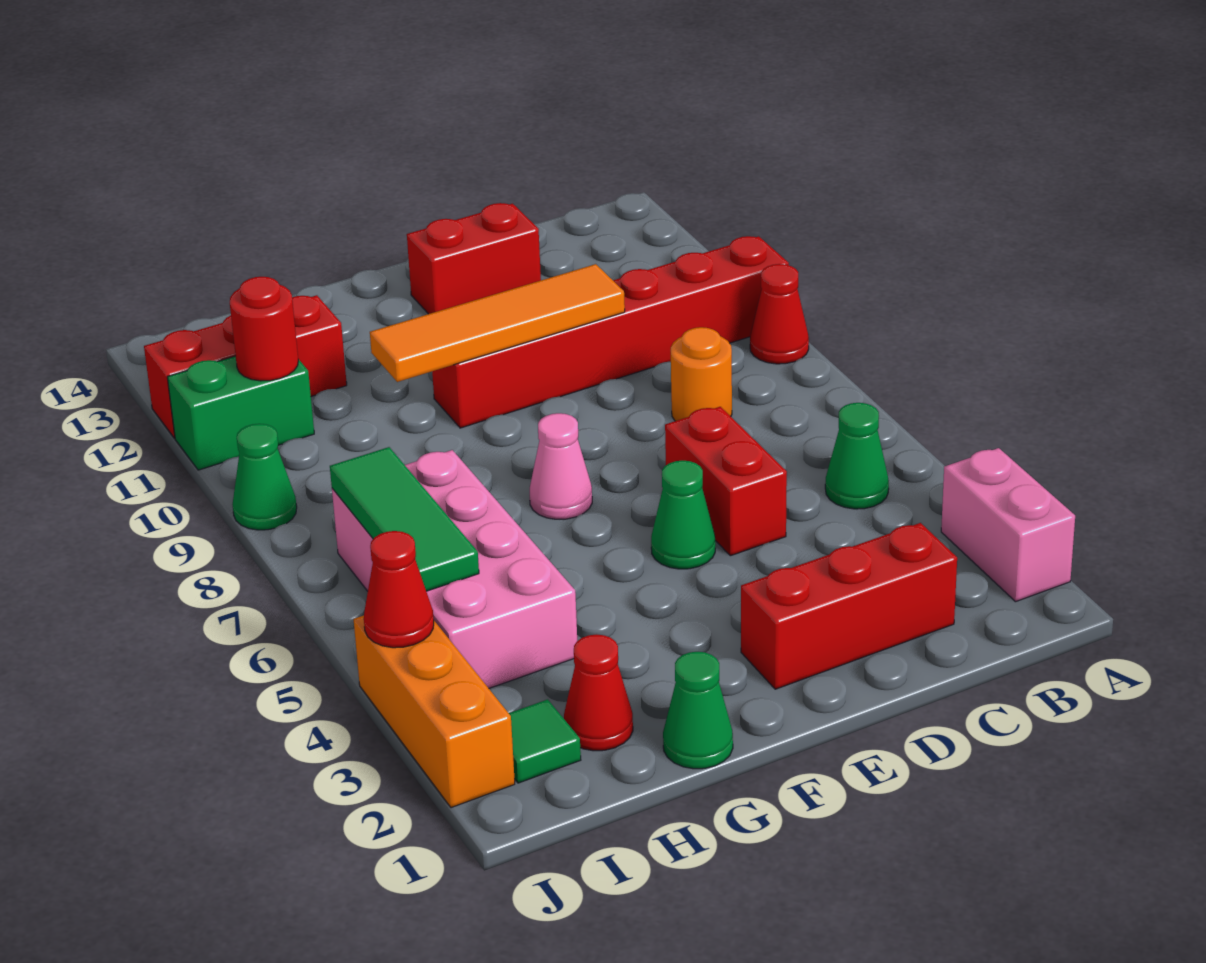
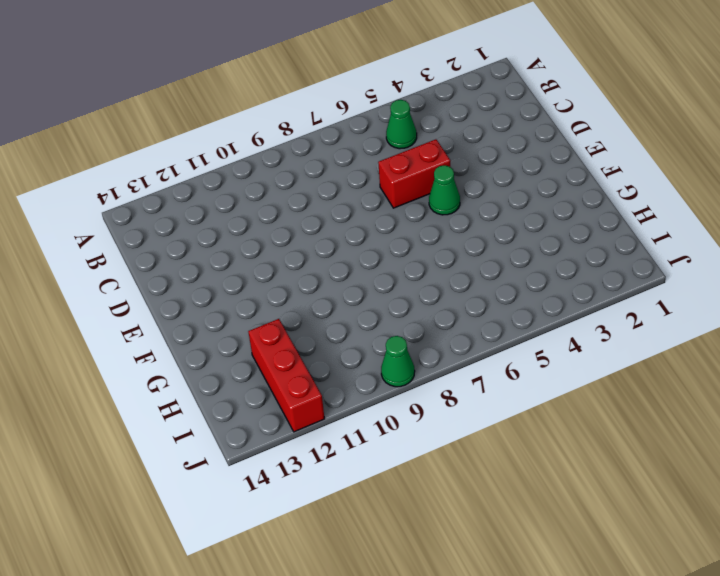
none -> pink brick A2:A3 level 1
none -> red cone A9 level 1
none -> red brick A10:F10 level 1

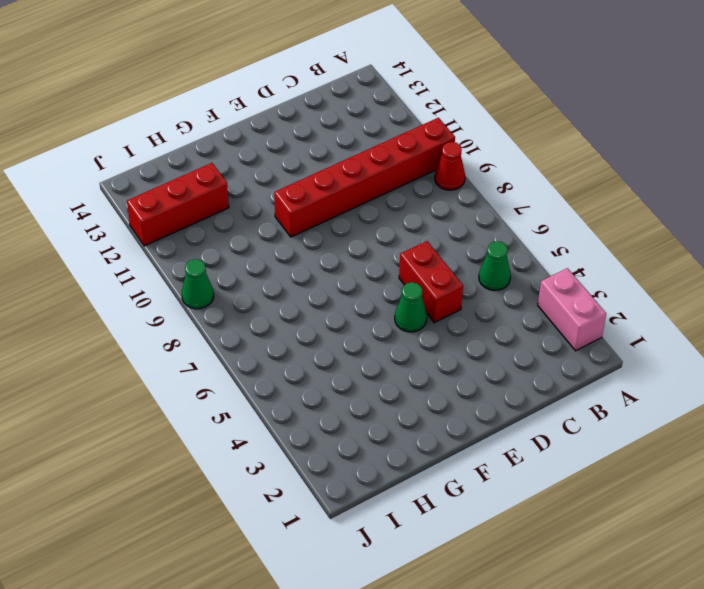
none -> red brick C2:E2 level 1
none -> orange round brick C8 level 1
none -> red brick D13:E13 level 1

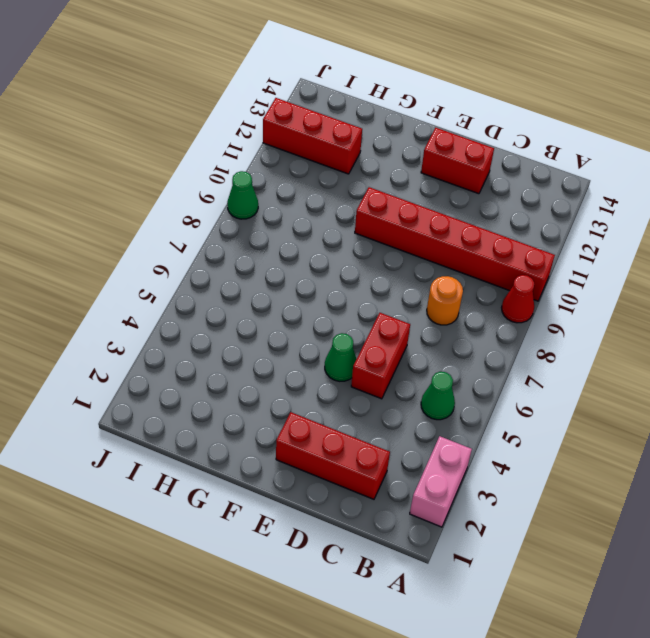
none -> pink cone F7 level 1
none -> green cone G1 level 1
none -> red cone H2 level 1

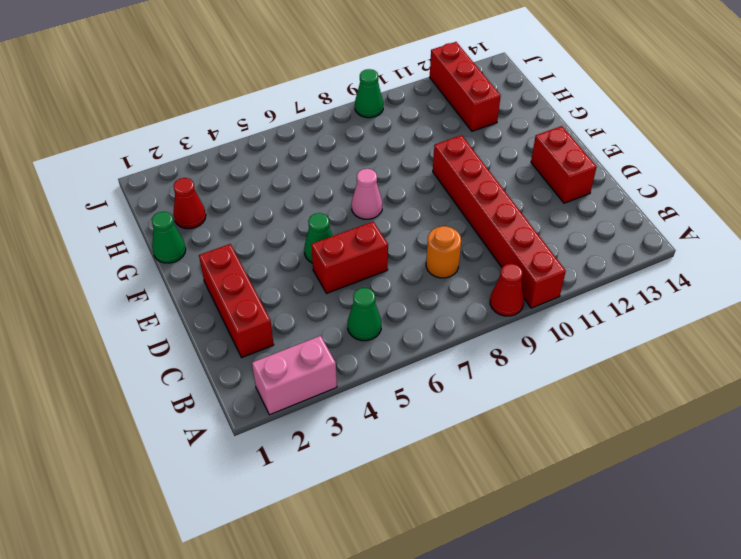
none -> pink brick H4:I7 level 1
none -> green tile I2 level 1
none -> green brick I11:J11 level 1

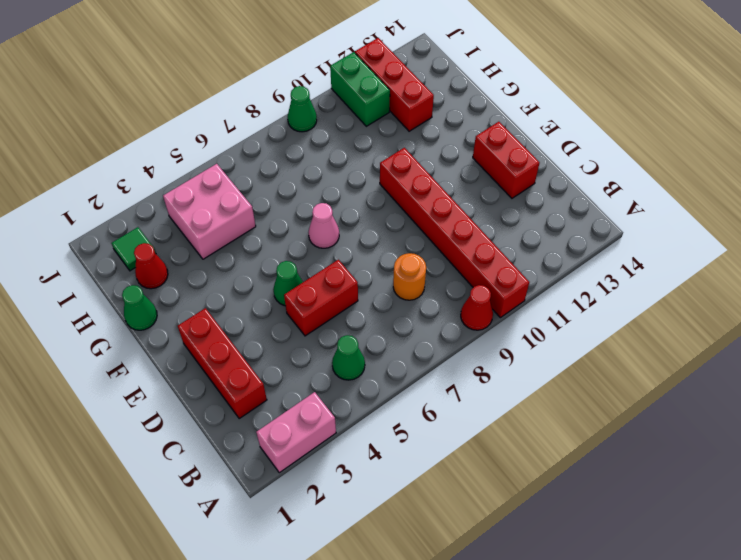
pink brick H4:I5 level 1 -> pink brick H4:I7 level 1
none -> orange brick J2:J4 level 1
none -> orange tile D10:G10 level 2
none -> green tile I5:I7 level 2

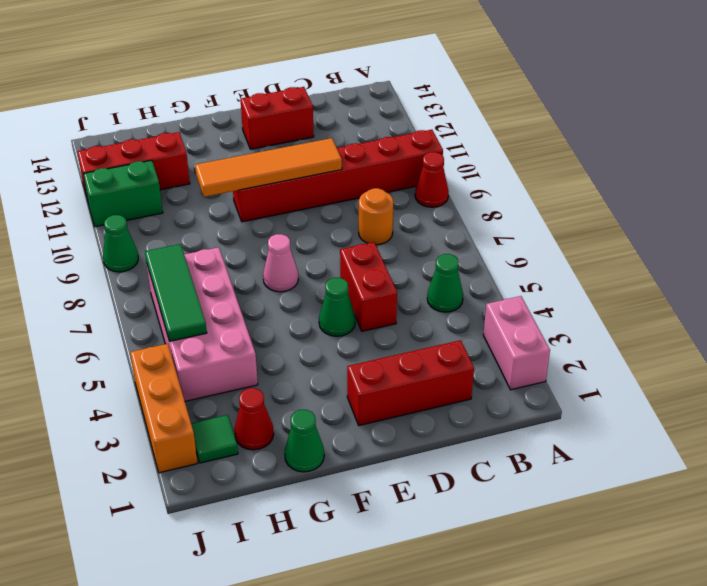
none -> red round brick I11 level 2
none -> red cone J4 level 2

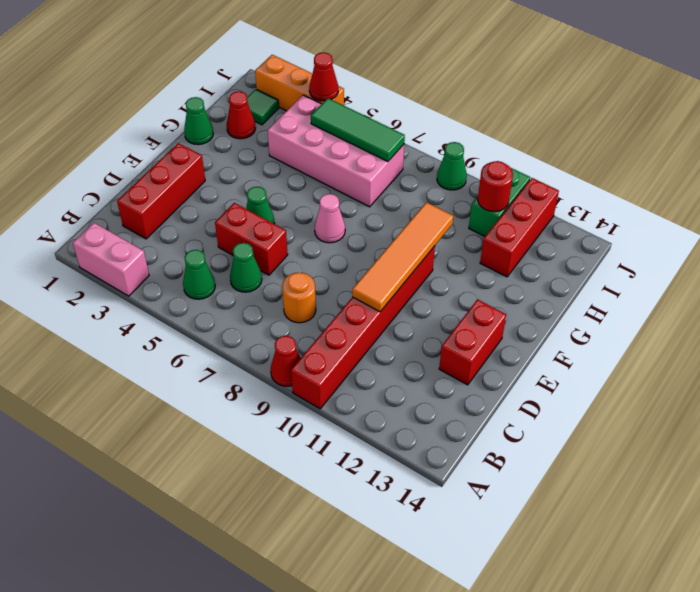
green cone C6 level 1 -> none

